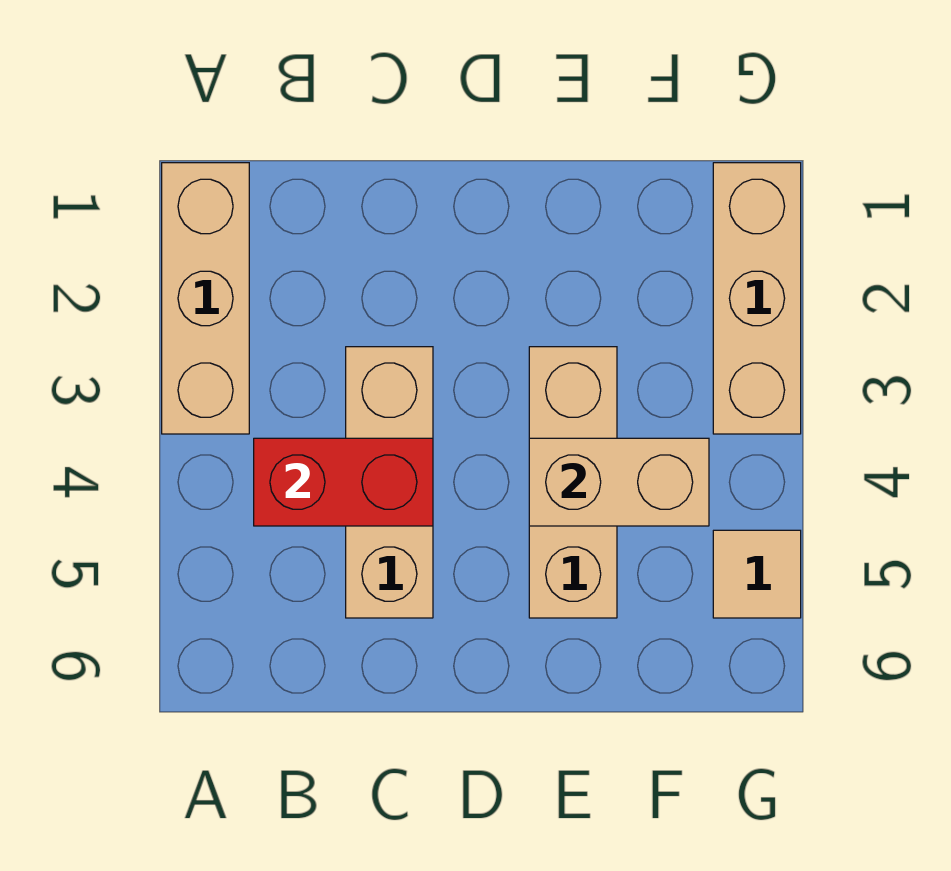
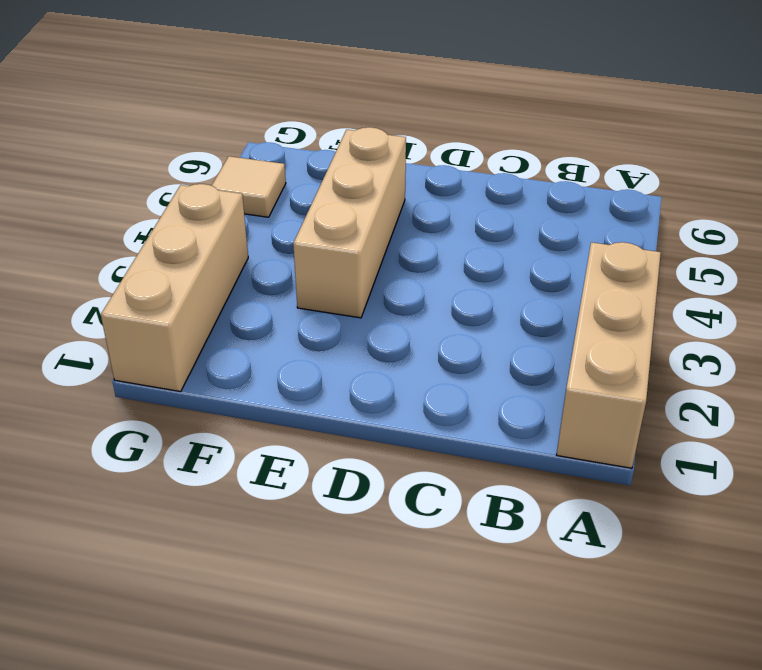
none -> tan brick C3:C5 level 1
none -> red brick B4:C4 level 2

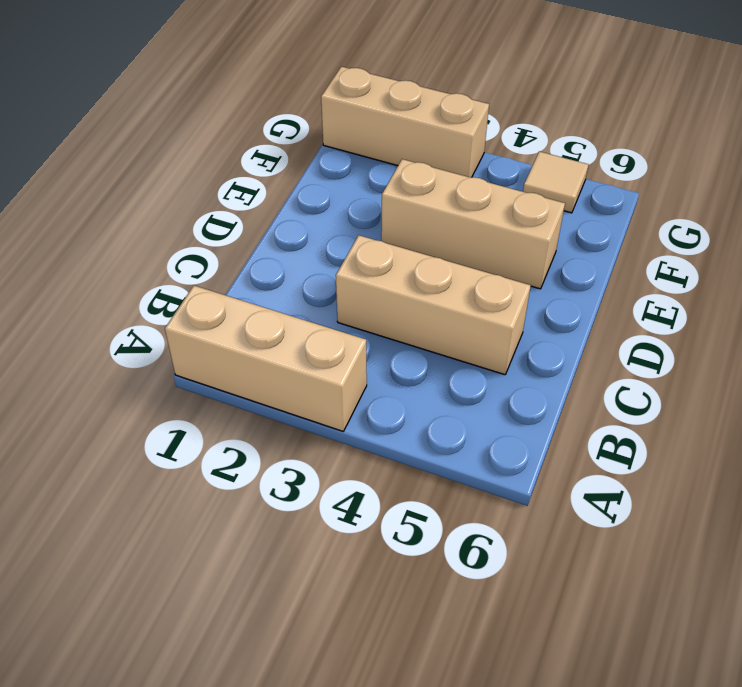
none -> red brick B4:C4 level 2
none -> tan brick E4:F4 level 2

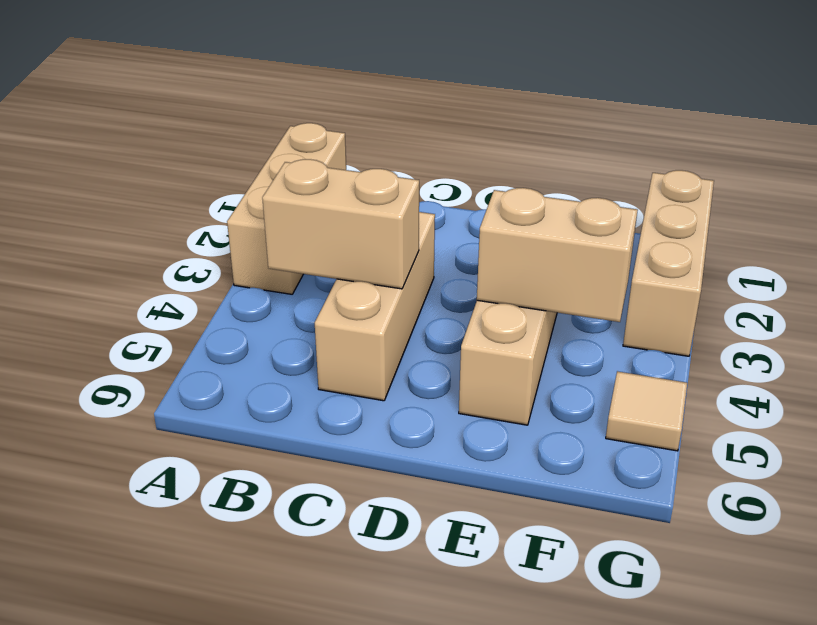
tan brick B4:C4 level 2 -> red brick B4:C4 level 2

